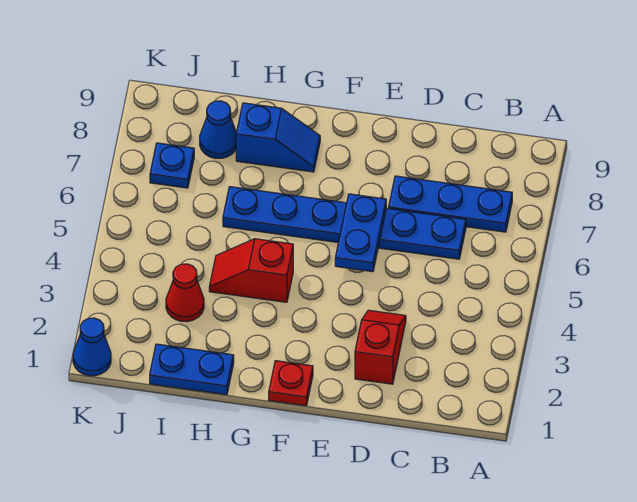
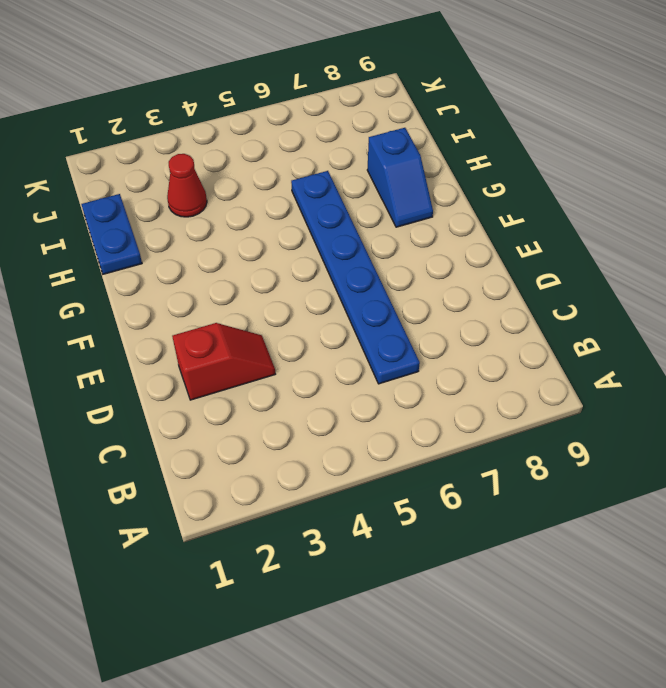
none -> blue plate B7:D7 level 1
none -> red plate F1 level 1
none -> red slope G4:H4 level 1 top G

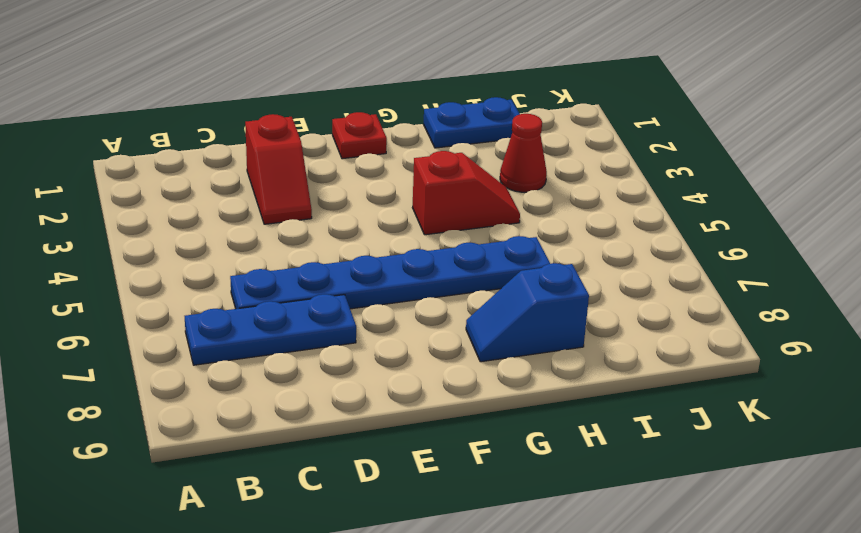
none -> blue cone I8 level 1
none -> blue plate J7 level 1
none -> blue cone K1 level 1

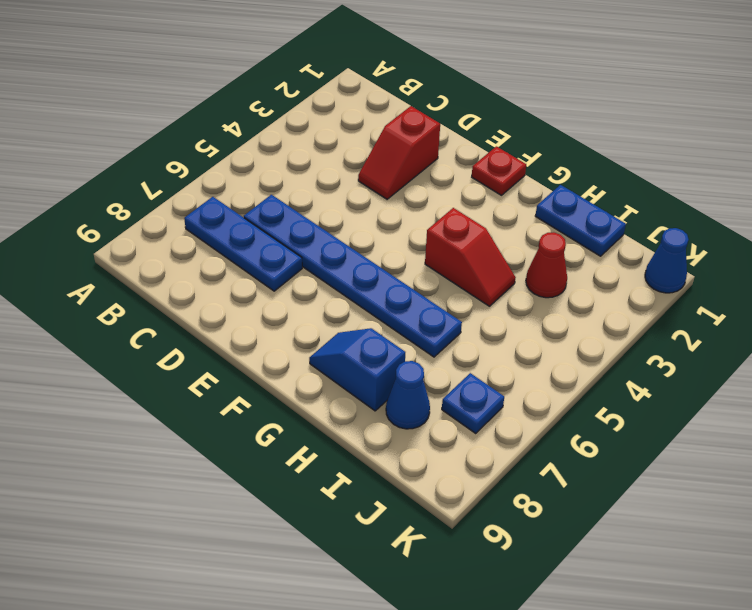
none -> blue plate E5:E6 level 2

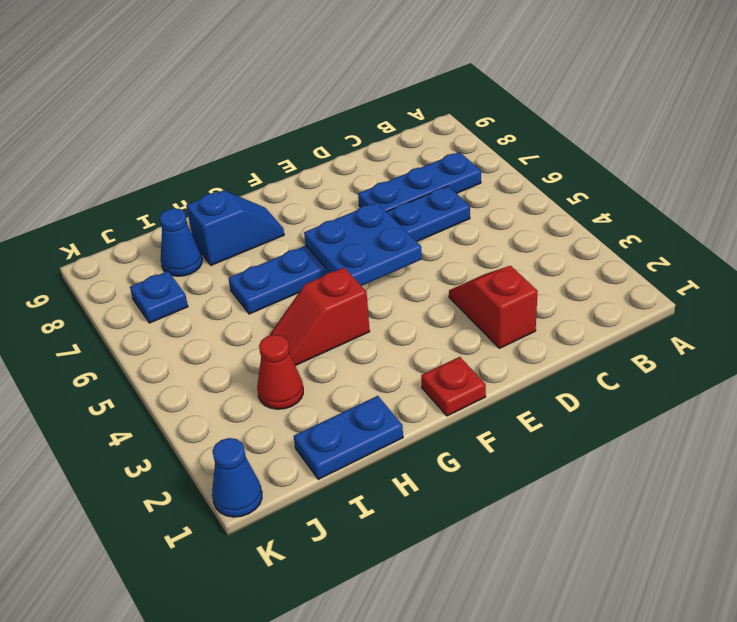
blue plate E5:F6 level 2 -> blue plate E5:E6 level 2

